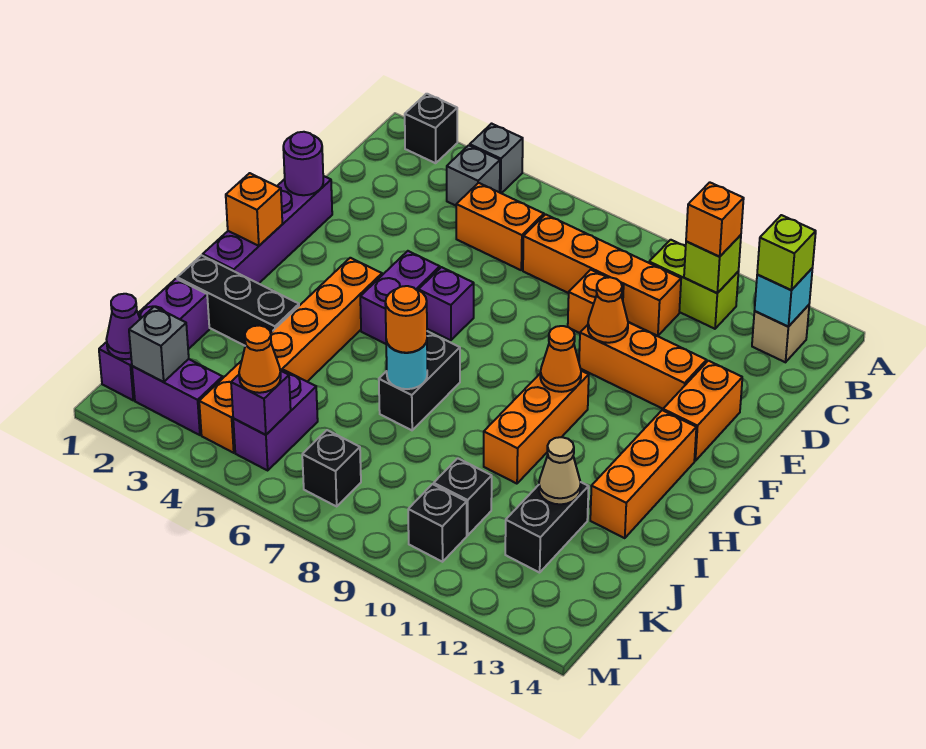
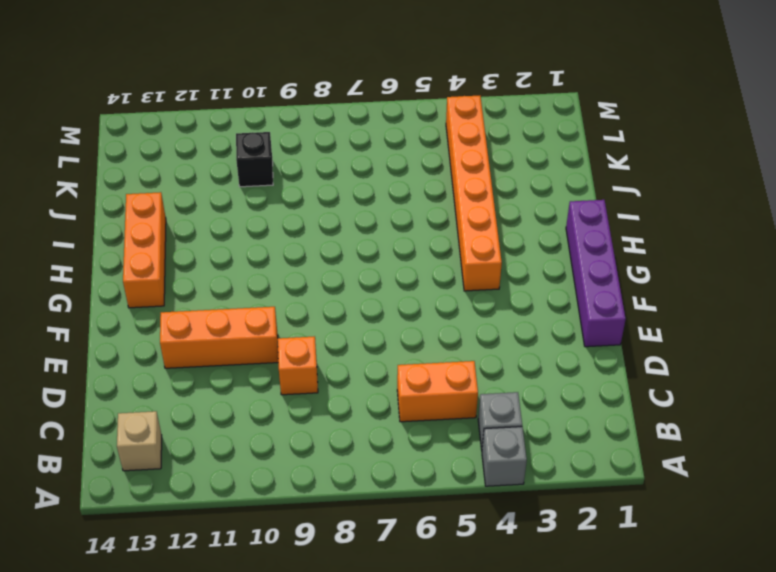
none -> black brick A2 level 1
none -> lime brick B10:B11 level 1
none -> orange brick C7:C10 level 1
none -> orange brick E13:F13 level 1

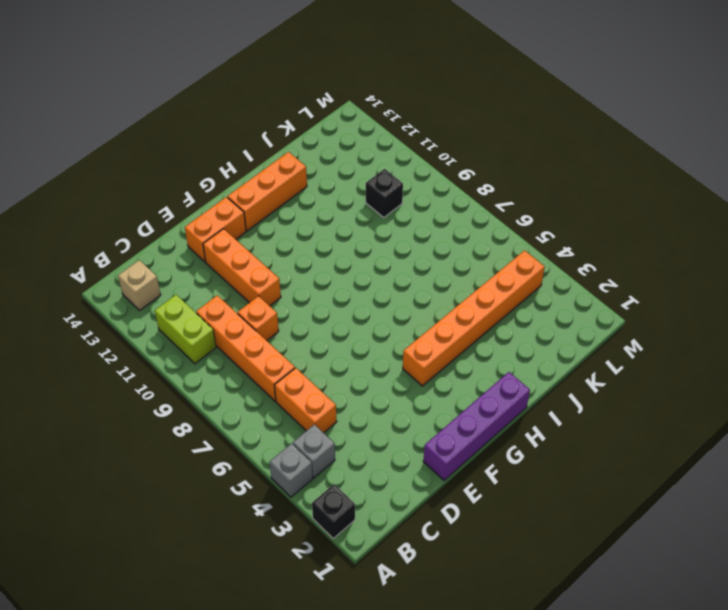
none -> purple brick F5:G5 level 1
none -> purple brick F6 level 1
none -> orange brick G10:I10 level 1
none -> black brick H7:I7 level 1

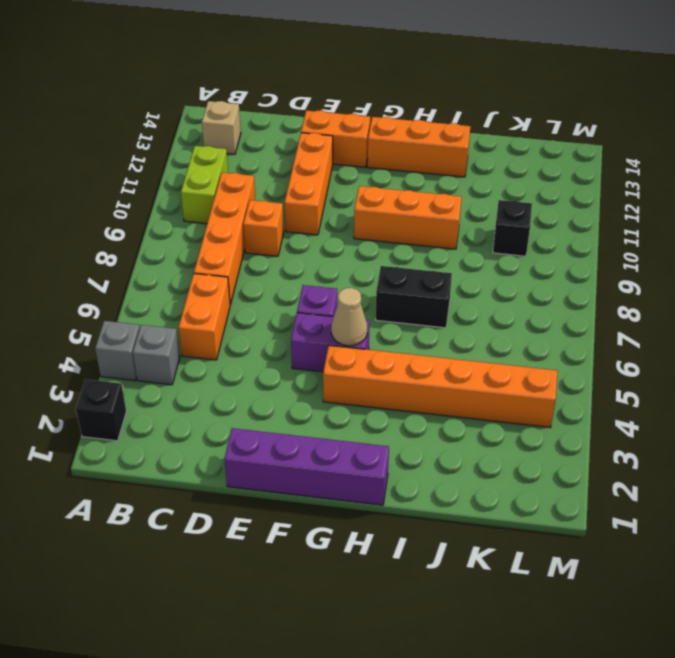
tan cone G5 level 2 -> tan cone J12 level 2
none -> black brick I1:I3 level 1
none -> purple brick J1:L1 level 1
none -> black brick J12:K12 level 1
none -> purple brick K5:L5 level 1

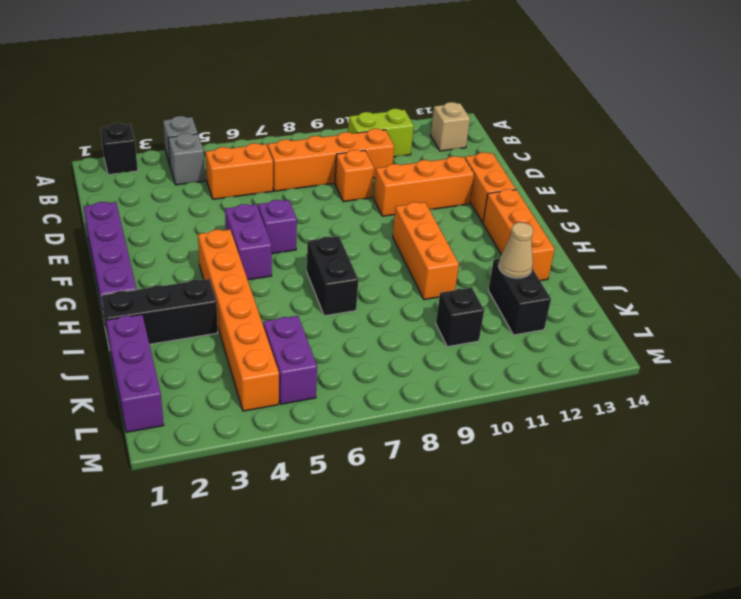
none -> purple brick L2:L3 level 1
none -> black brick L7 level 1
none -> black brick L10 level 1
none -> lime brick B11 level 2

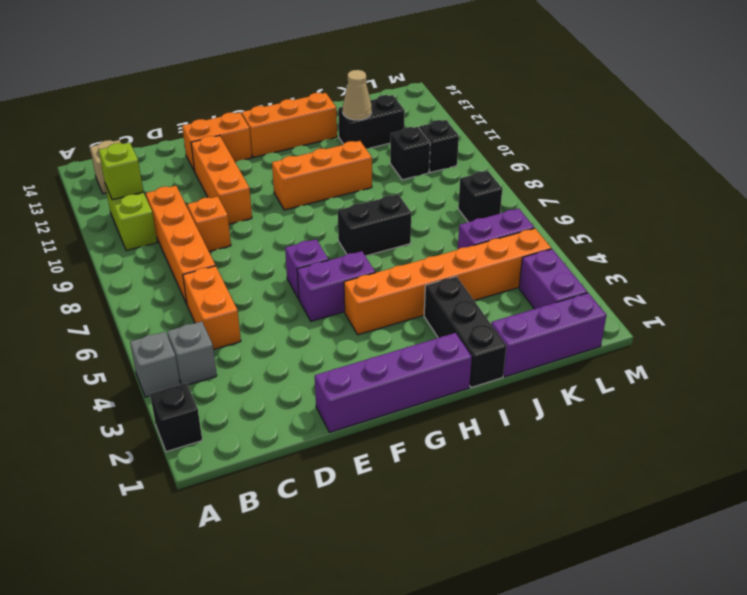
none -> cyan brick B13 level 2
none -> purple round brick E1 level 2
none -> orange cone E10 level 2
none -> orange brick G1 level 2

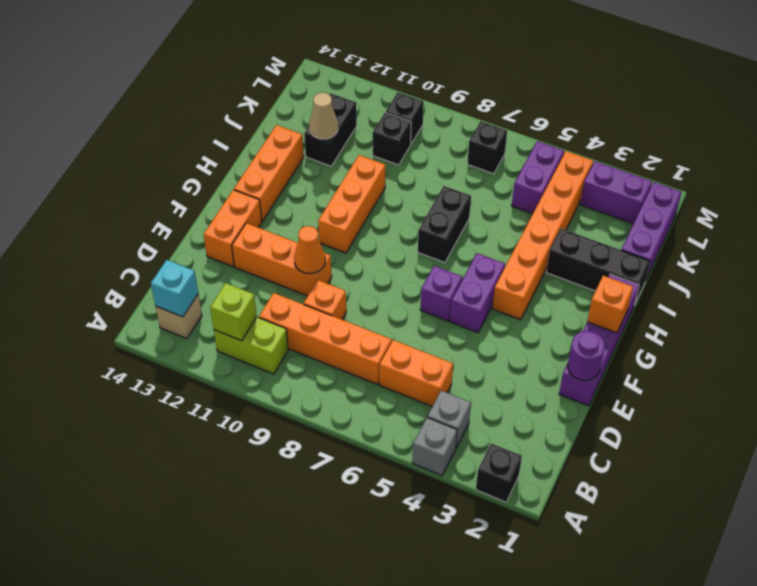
none -> orange cone G10 level 2
none -> cyan round brick I7 level 2
none -> purple cone L1 level 2
none -> grey brick L2 level 2

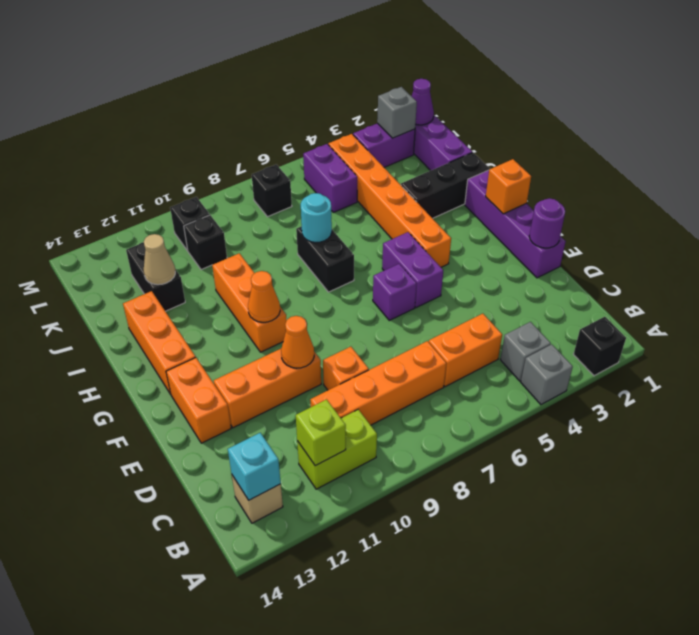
none -> purple brick L5 level 2
none -> orange brick B11 level 3
none -> lime brick B13 level 3
none -> orange round brick I7 level 3

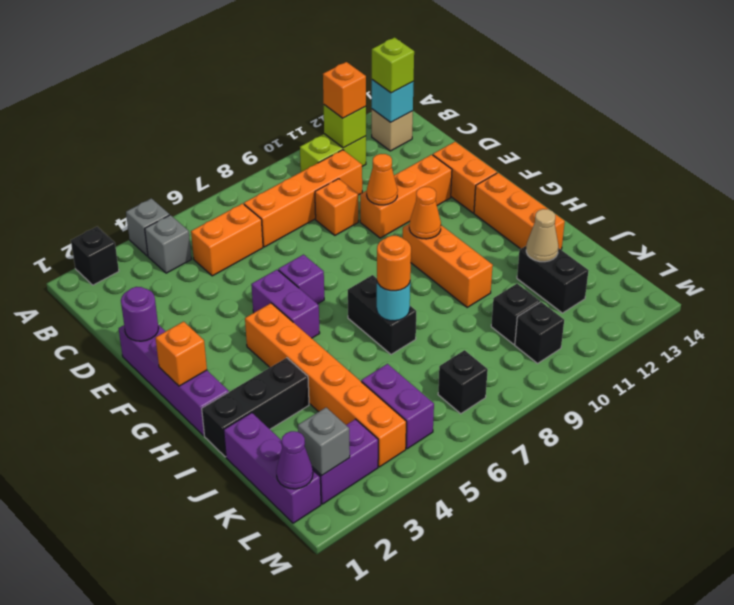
none -> purple brick L5 level 2
none -> orange cone L5 level 3

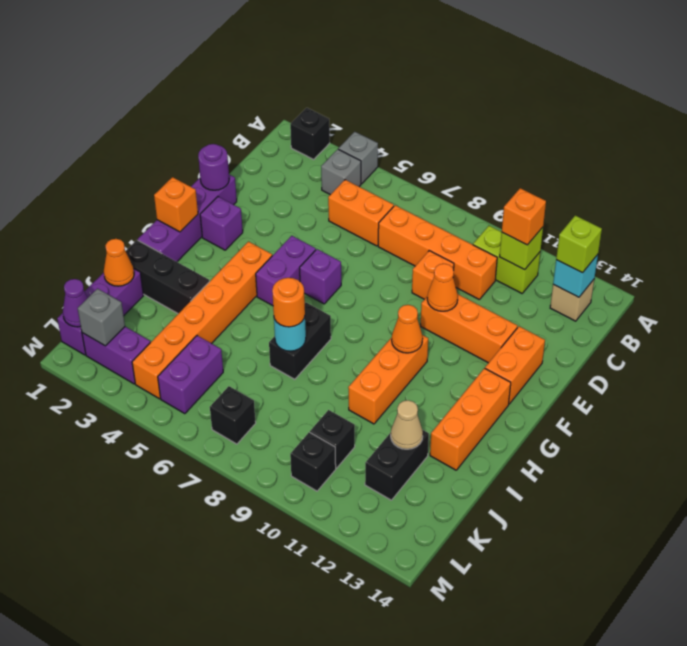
purple brick F2 level 1 -> purple brick L5 level 2
orange cone J1 level 2 -> orange cone L5 level 3

